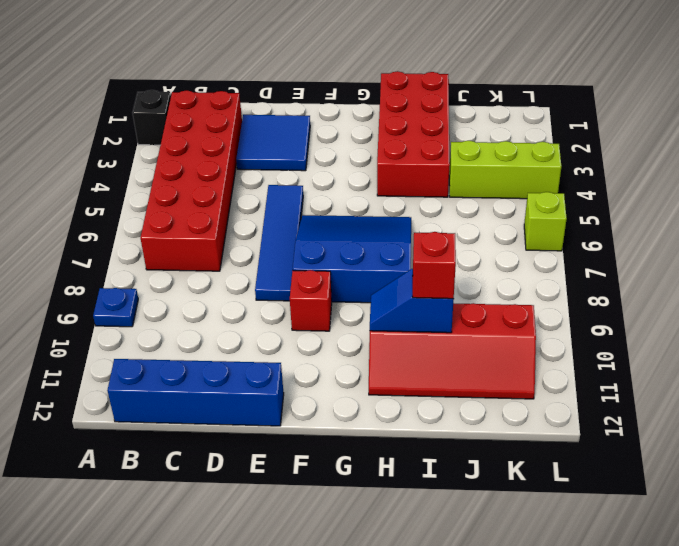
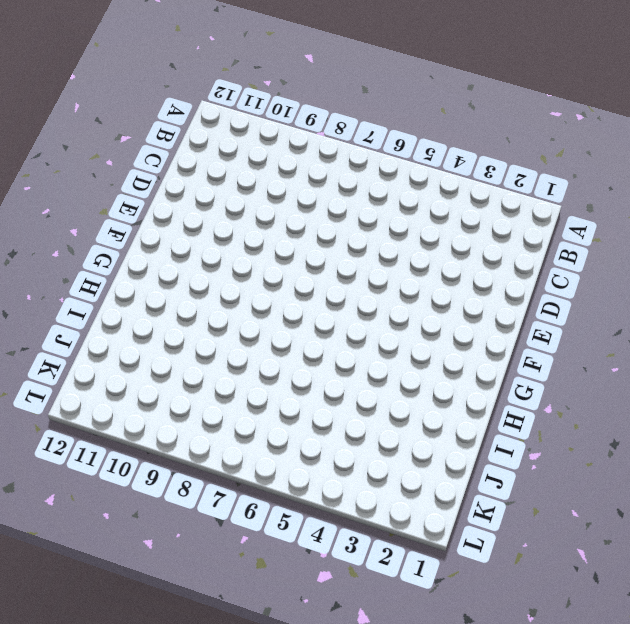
none -> black brick A2 level 1
none -> blue plate A9 level 1
none -> red brick B2:C7 level 1

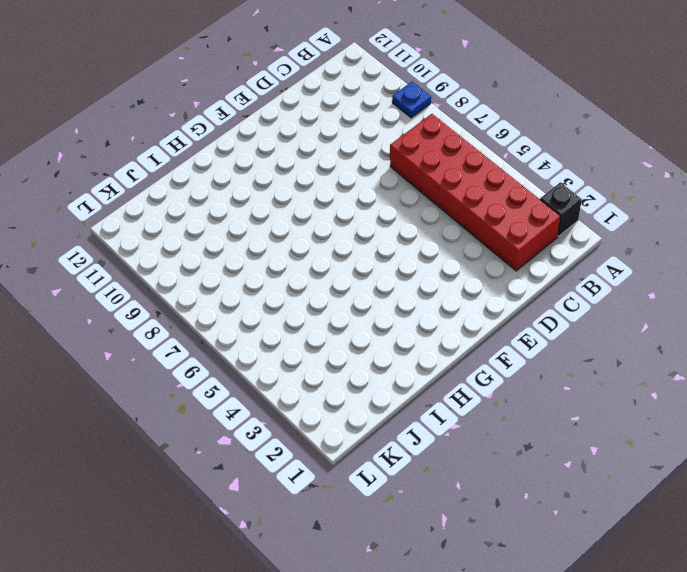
none -> blue brick B12:E12 level 1
none -> blue tile D2:E3 level 1
none -> blue tile E5:E8 level 1

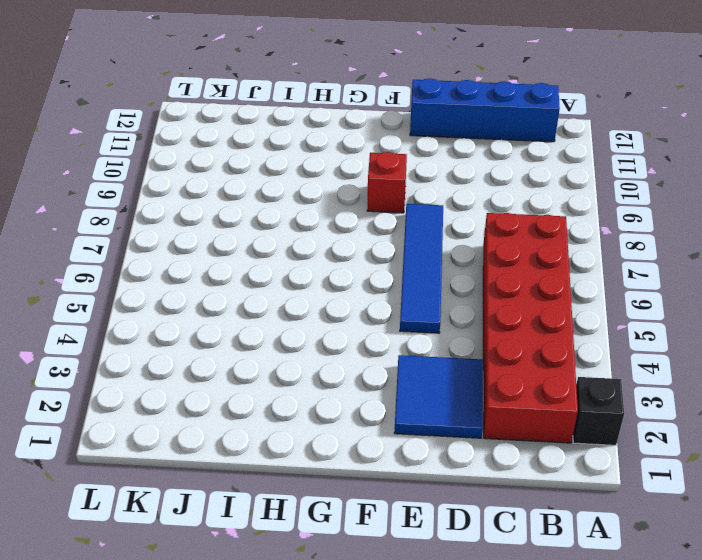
none -> blue plate A9 level 1
none -> blue slope F6:H8 level 1 top 8
none -> red brick H1:I4 level 1

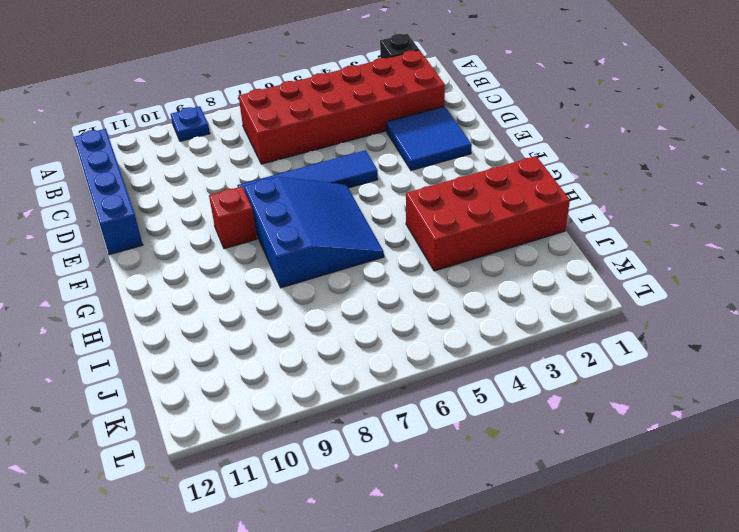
none -> red slope H10:K11 level 1 top 10
none -> lime brick J4:L4 level 1
none -> lime brick L6 level 1

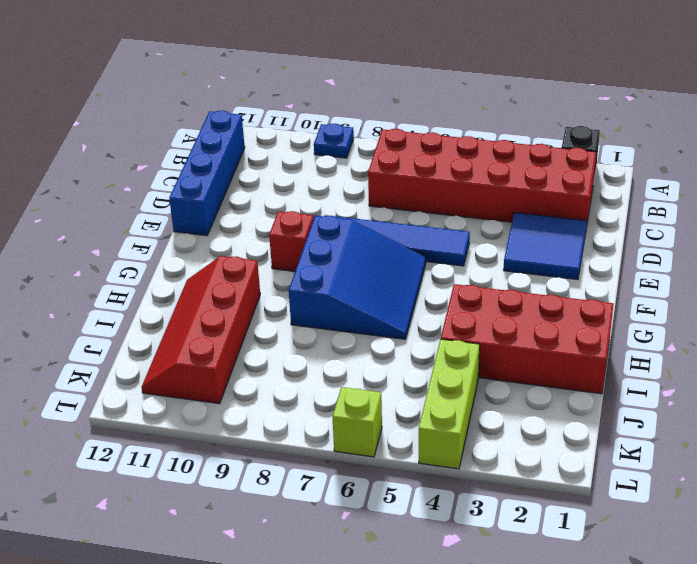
none -> blue slope H10:I10 level 2 top I
none -> red brick I10 level 3

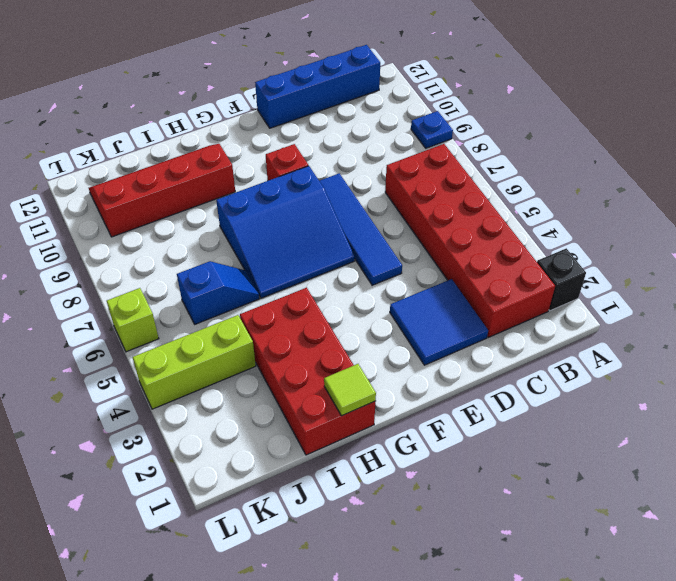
lime tile H1 level 2 -> none
blue slope I6:J6 level 1 top J -> blue slope H10:I10 level 2 top I
none -> red brick I10 level 3

